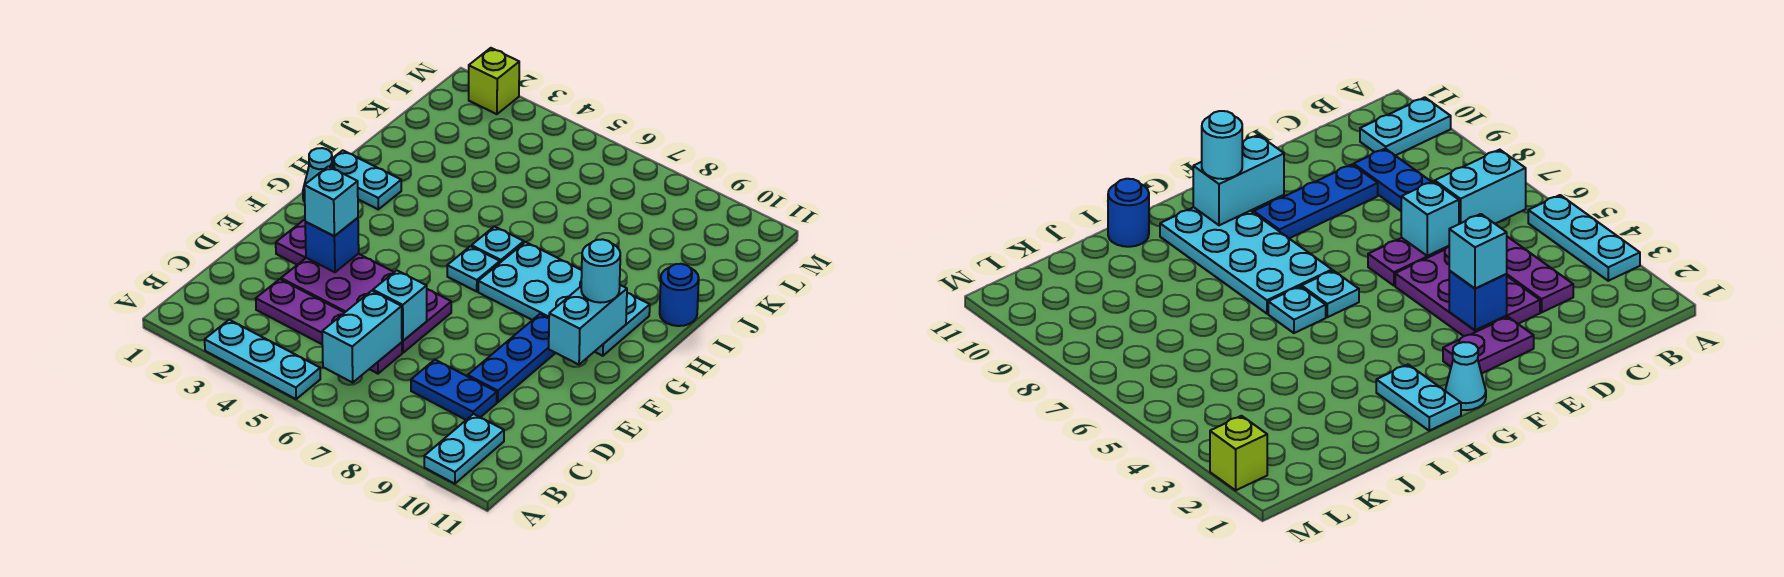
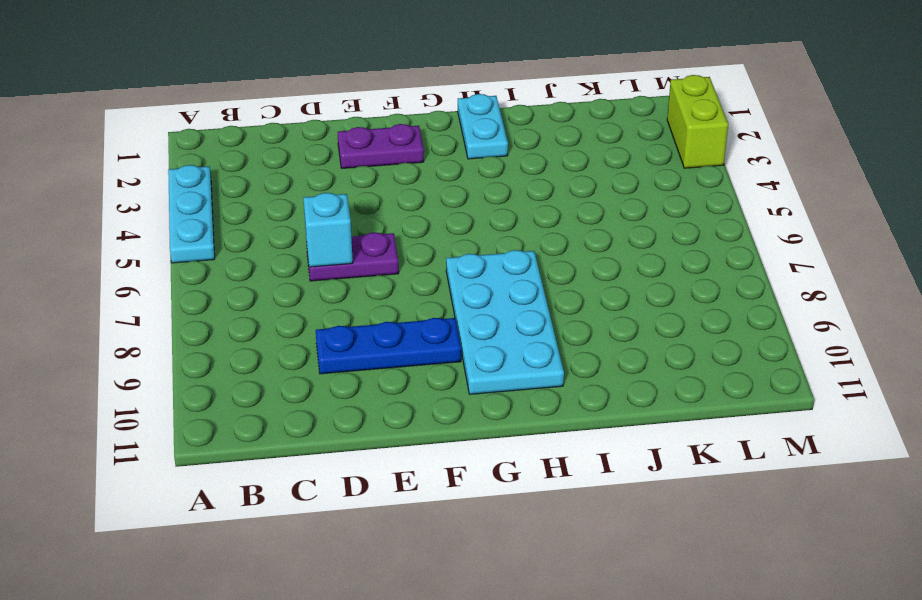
lime brick M2:M3 level 1 -> lime brick M2 level 1
none -> cyan plate A10:B10 level 1
none -> purple plate C3:C6 level 1
none -> blue plate C8:C9 level 1

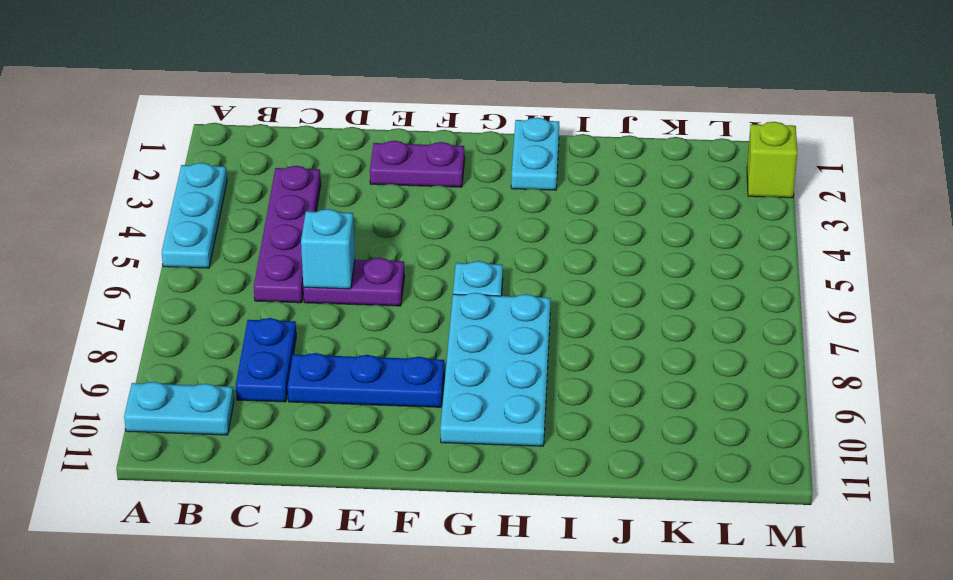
none -> purple plate D3:E5 level 1
none -> cyan cone G1 level 1
none -> cyan plate H6 level 1

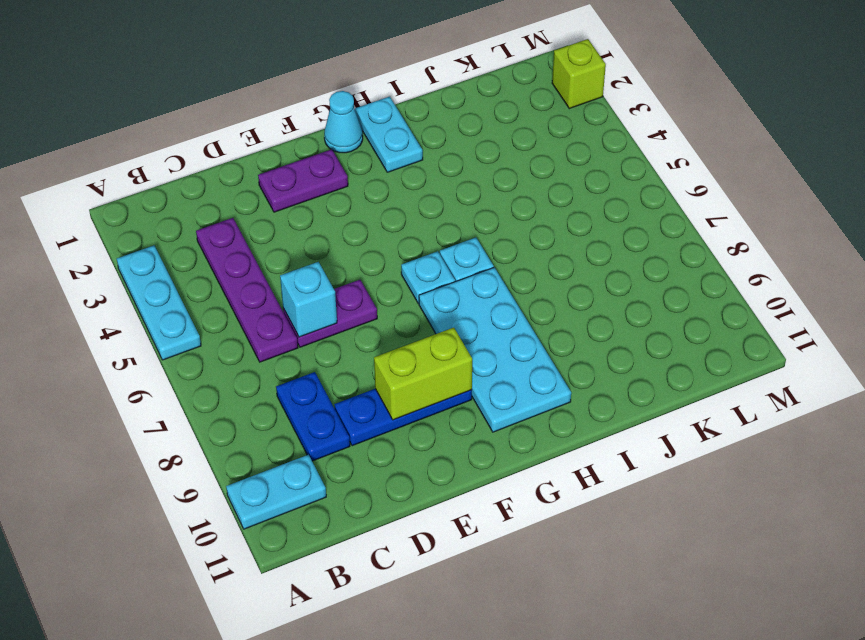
lime brick E9:F9 level 2 -> none
none -> purple plate D3:E5 level 1
none -> blue round brick I11 level 1
none -> cyan brick B6:C6 level 2

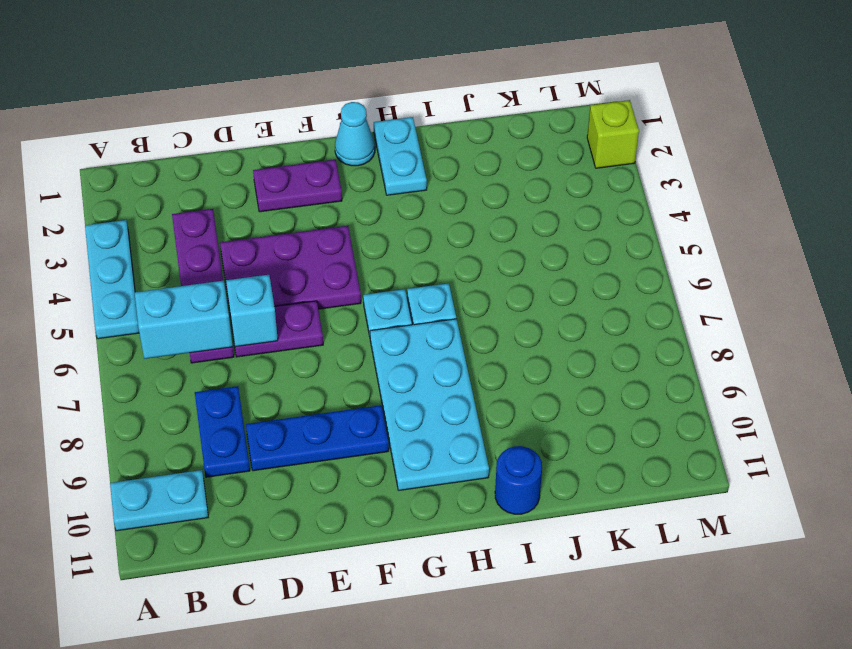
purple plate D4:F5 level 1 -> purple plate D3:E5 level 1
none -> blue brick E3 level 2
none -> cyan brick F10:G10 level 2
none -> cyan brick E3 level 3

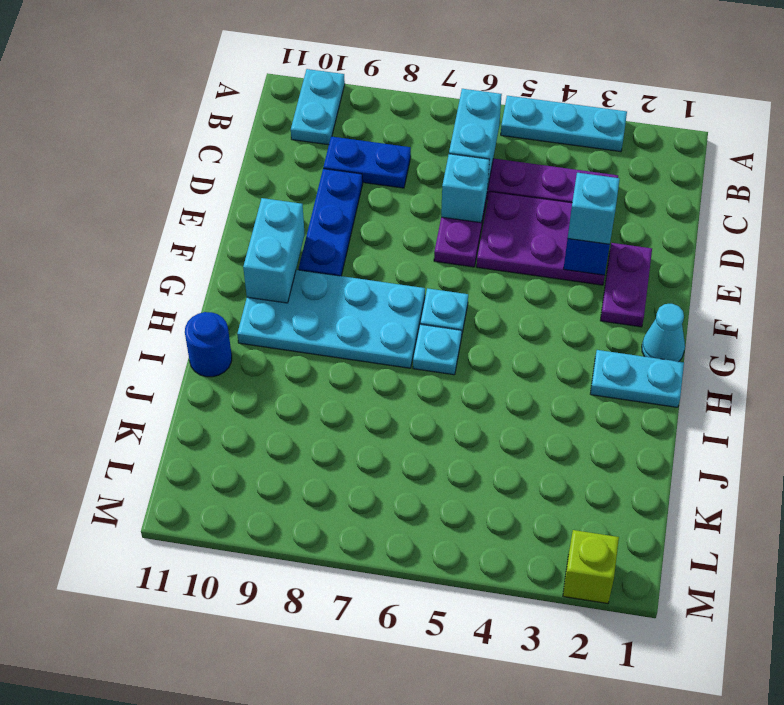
none -> cyan round brick G10 level 3

